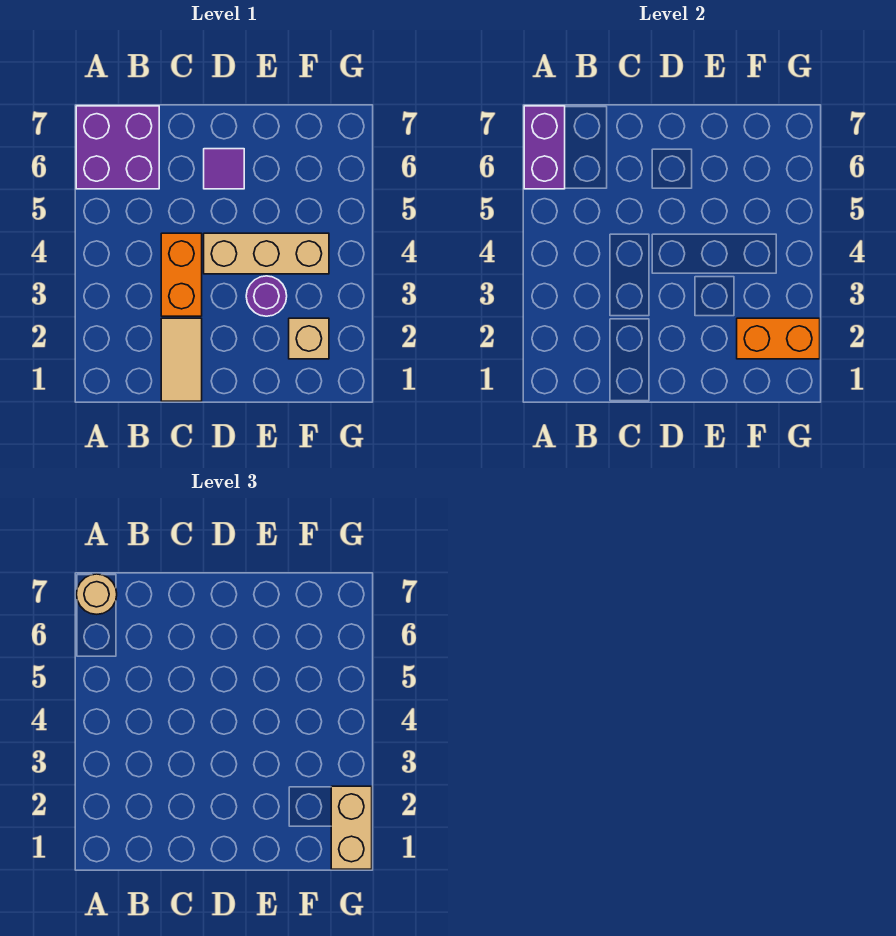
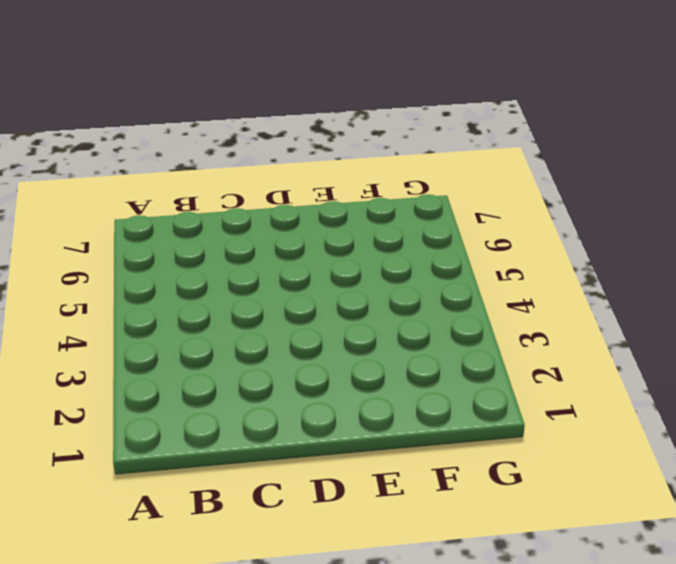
none -> purple brick A6:B7 level 1
none -> tan tile C1:C2 level 1

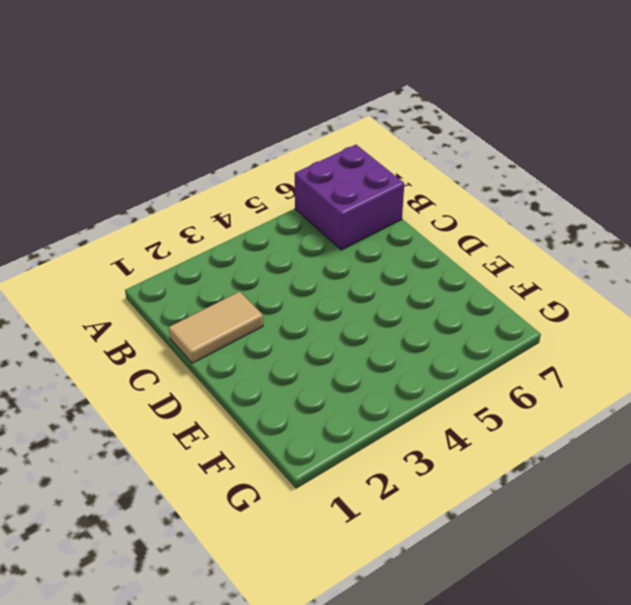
none -> orange brick C3:C4 level 1
none -> tan brick D4:F4 level 1

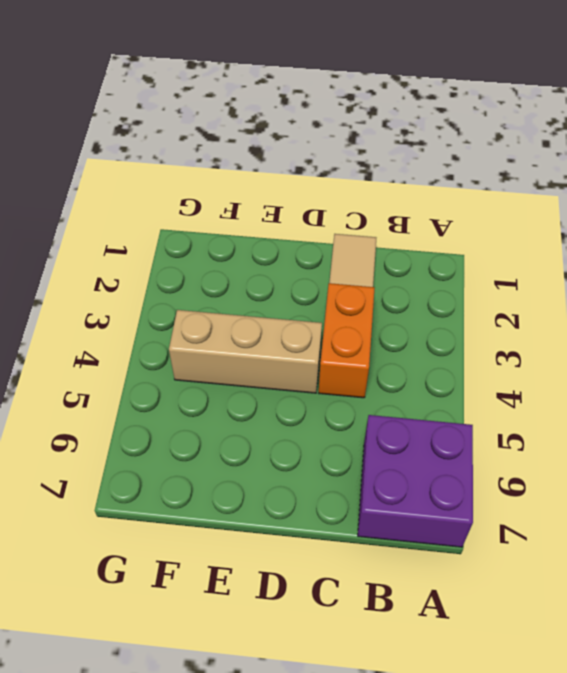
none -> purple tile D6 level 1
none -> purple round brick E3 level 1

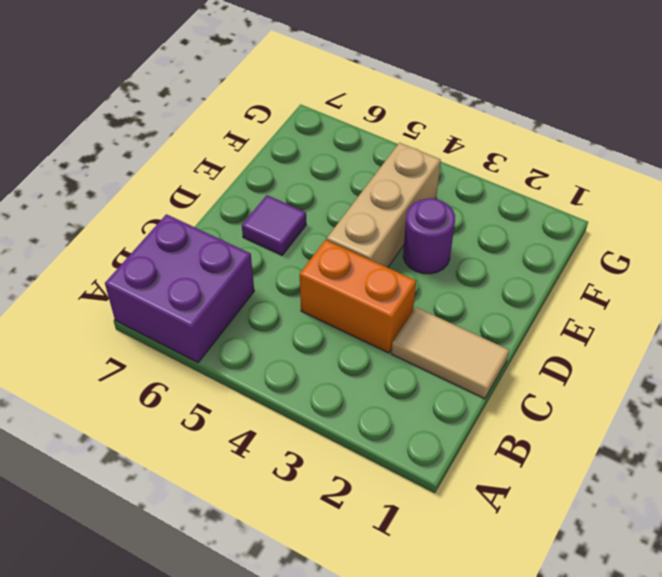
none -> tan brick F2 level 1
none -> purple brick A6:A7 level 2

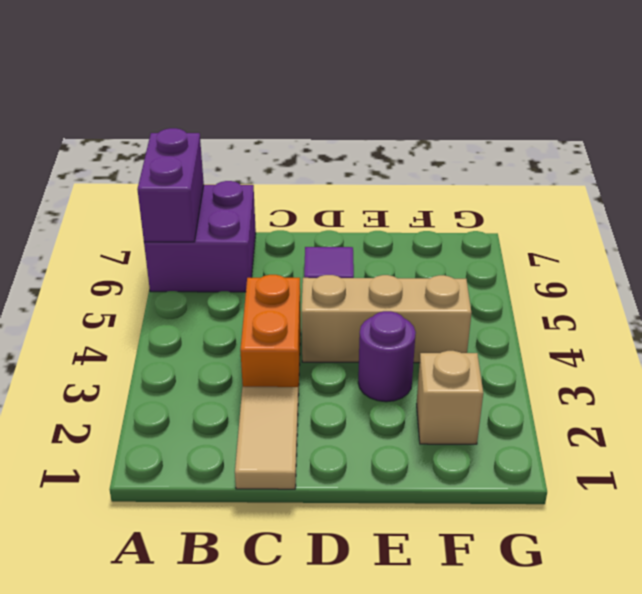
none -> orange brick F2:G2 level 2
none -> tan round brick A7 level 3

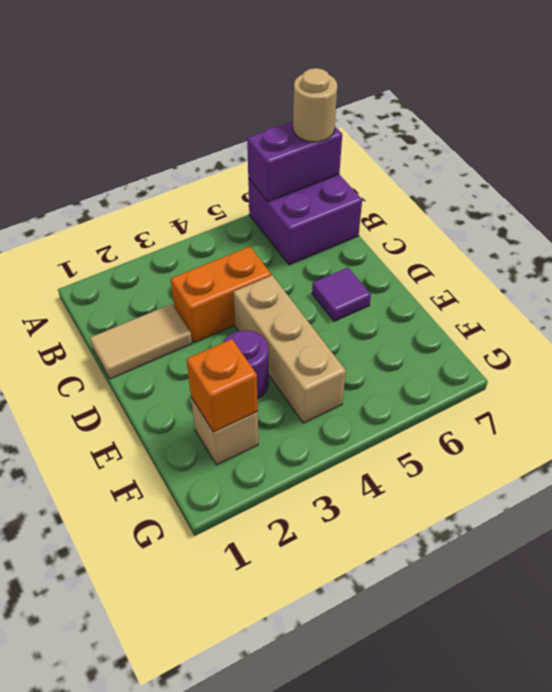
orange brick F2 level 2 -> orange brick F2:G2 level 2
none -> tan brick G1:G2 level 3

